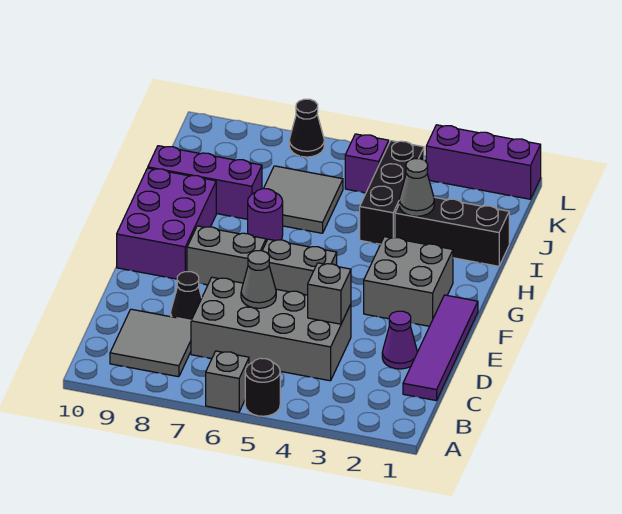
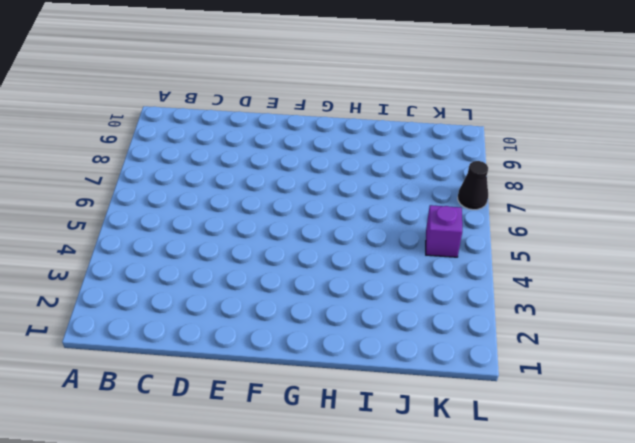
none -> black round brick A5 level 1
none -> grey brick A6 level 1
none -> grey tile B8:C9 level 1

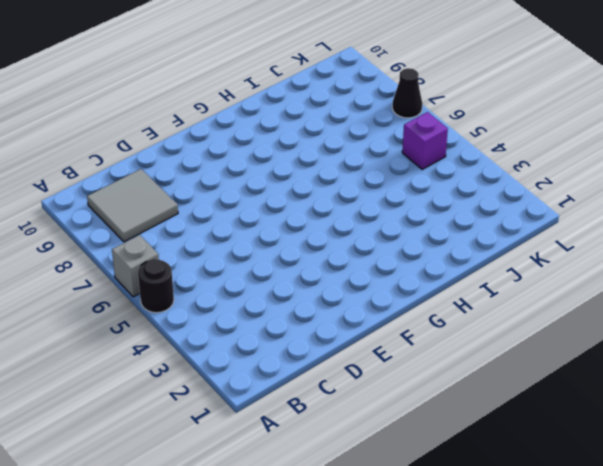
none -> purple tile C1:F1 level 1
none -> grey brick C4:D7 level 1
none -> purple cone D2 level 1

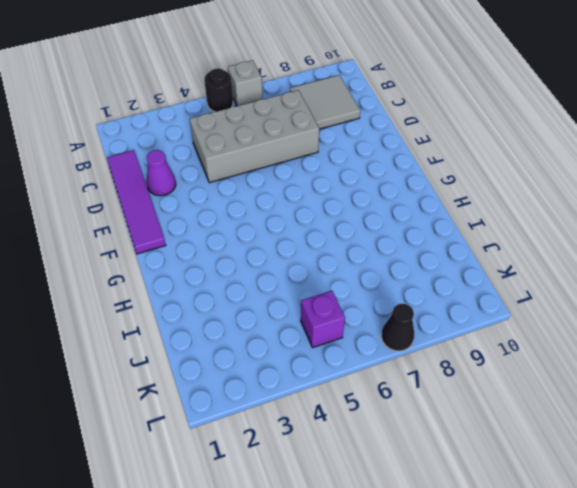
none -> black cone D8 level 1
none -> grey brick F2:G3 level 1
none -> grey brick F5:F6 level 1

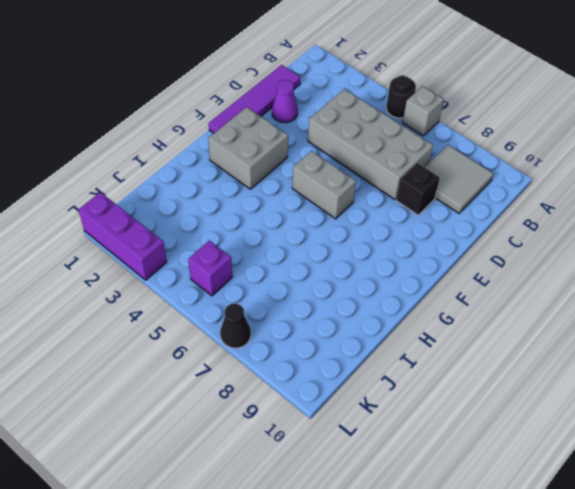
black brick D8 level 1 -> black cone D8 level 1
none -> grey brick F7:F8 level 1
none -> purple brick F9:H10 level 1
none -> purple round brick H7 level 1

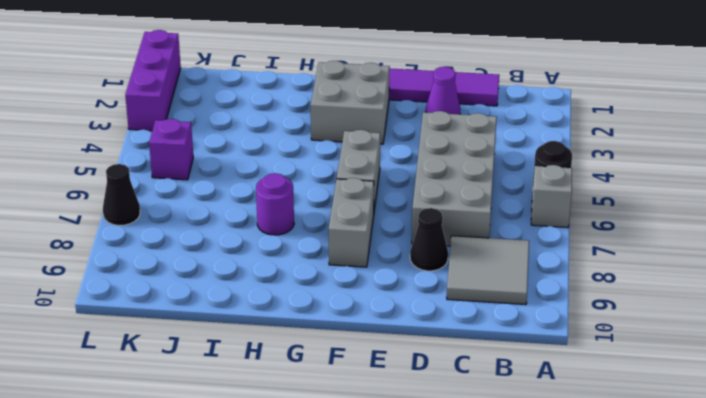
none -> purple brick F9:H10 level 1
none -> black brick I1:I3 level 1
none -> black brick I4:K4 level 1

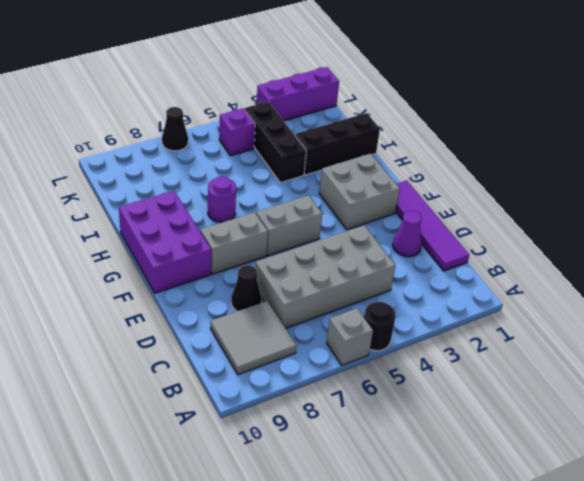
none -> grey tile I6:J7 level 1
none -> purple brick I8:I10 level 1
none -> grey brick D4 level 2

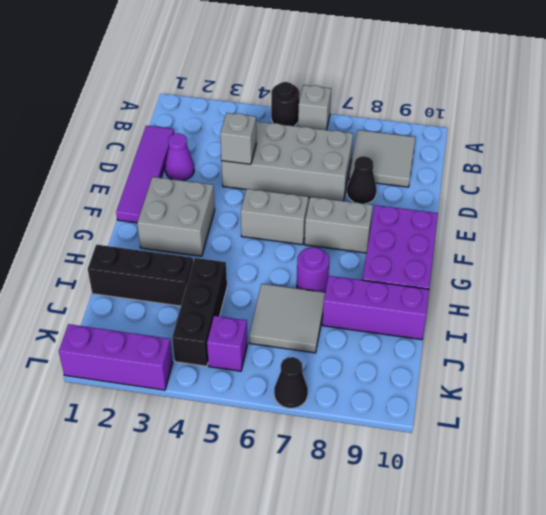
none -> grey cone D6 level 2
none -> grey cone I3 level 2

